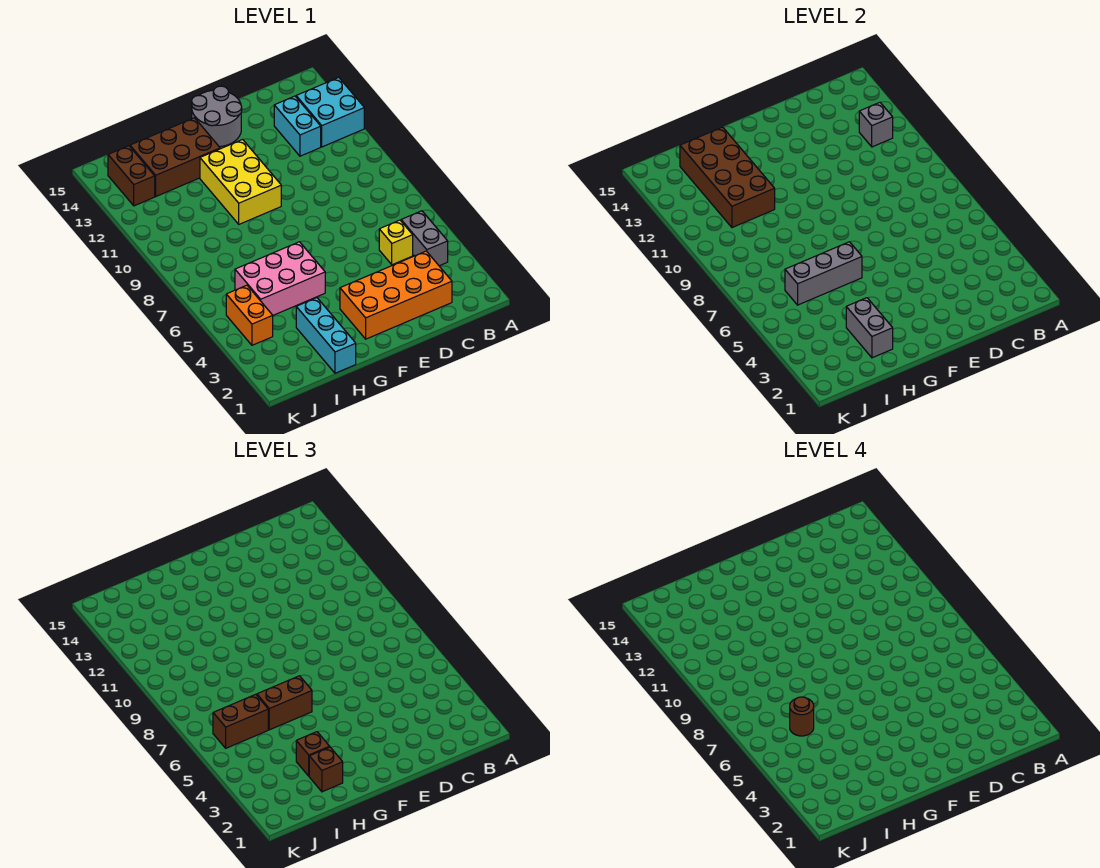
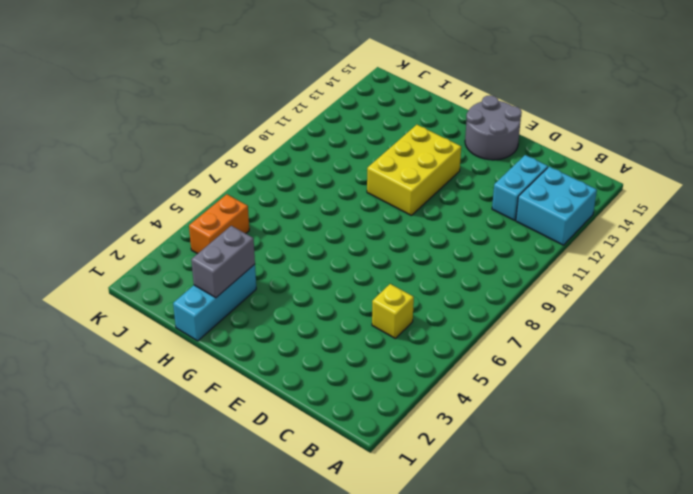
none -> grey brick B4:B5 level 1
none -> orange brick C2:F3 level 1
none -> pink brick G5:I6 level 1

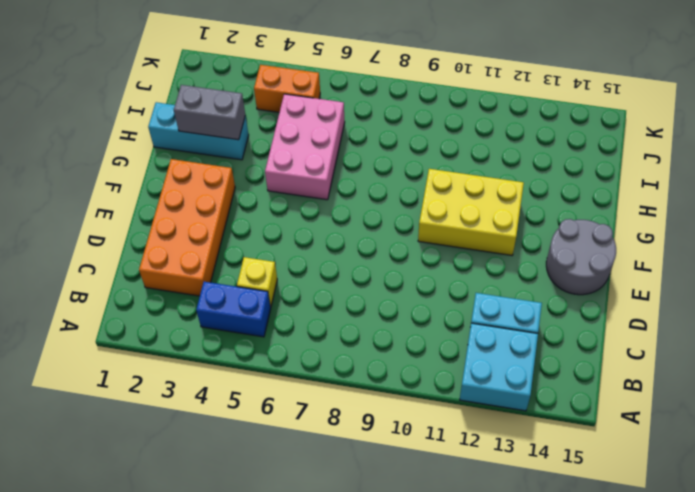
blue brick B4:B5 level 1 -> grey brick B4:B5 level 1
none -> brown brick G13:I14 level 1
none -> brown brick J13:J14 level 1
none -> grey brick B12 level 2

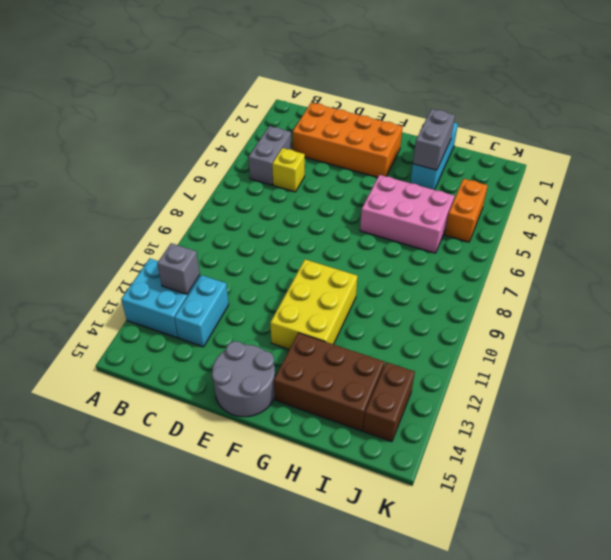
none -> grey brick G6:I6 level 2
none -> brown brick H11:I14 level 2
none -> brown brick G6:H6 level 3

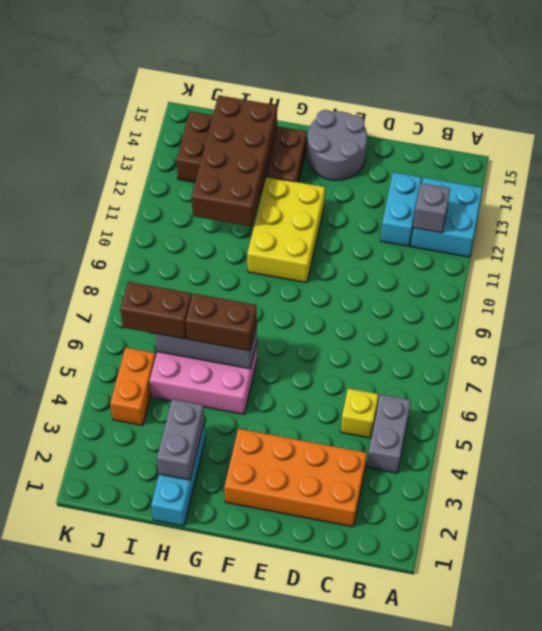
none -> brown brick H2 level 3
none -> brown brick H3 level 3
none -> brown round brick I6 level 4

